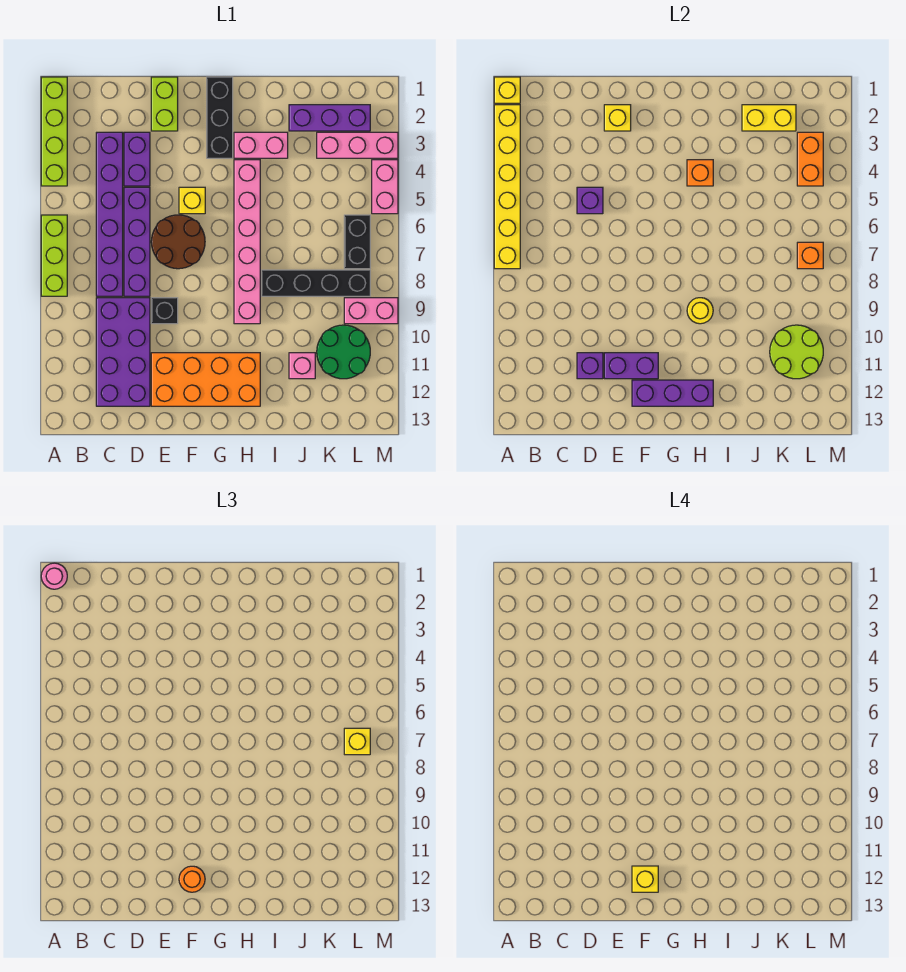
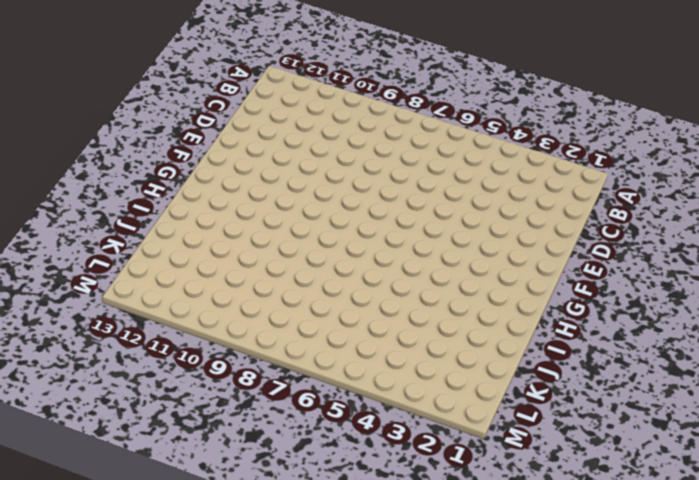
none -> lime brick A1:A4 level 1
none -> lime brick A6:A8 level 1
none -> purple brick C3:C8 level 1
none -> purple brick C9:D12 level 1

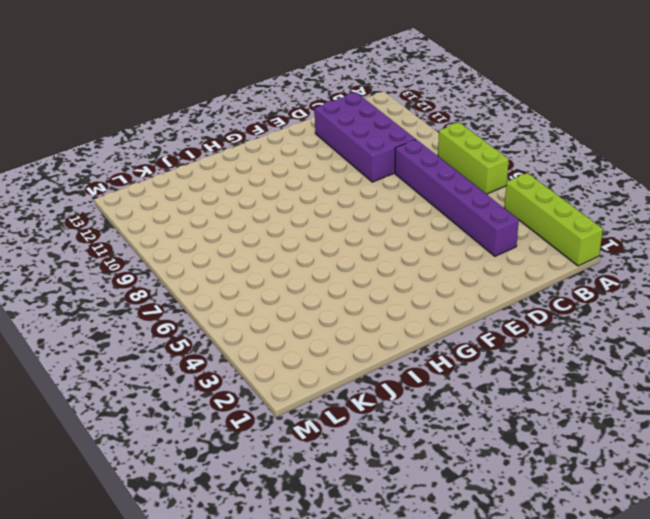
none -> purple brick D3:D4 level 1
none -> purple brick D5:D8 level 1
none -> lime brick E1:E2 level 1
none -> brown round brick E6:F7 level 1

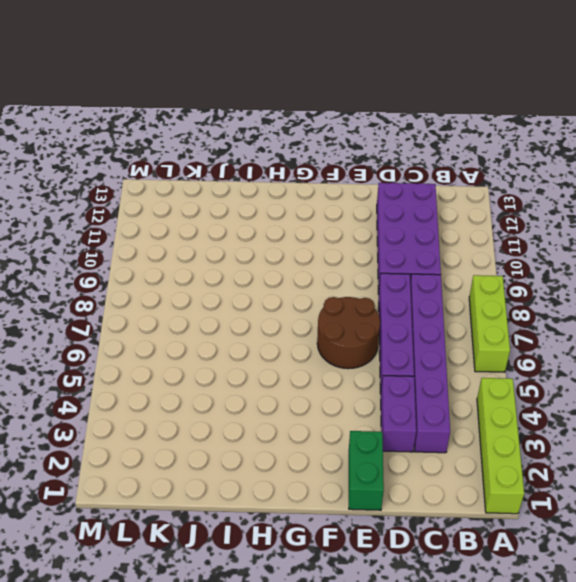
green brick E1:E2 level 1 -> lime brick E1:E2 level 1
none -> black brick E9 level 1
none -> orange brick E11:H12 level 1
none -> yellow brick F5 level 1
none -> black brick G1:G3 level 1

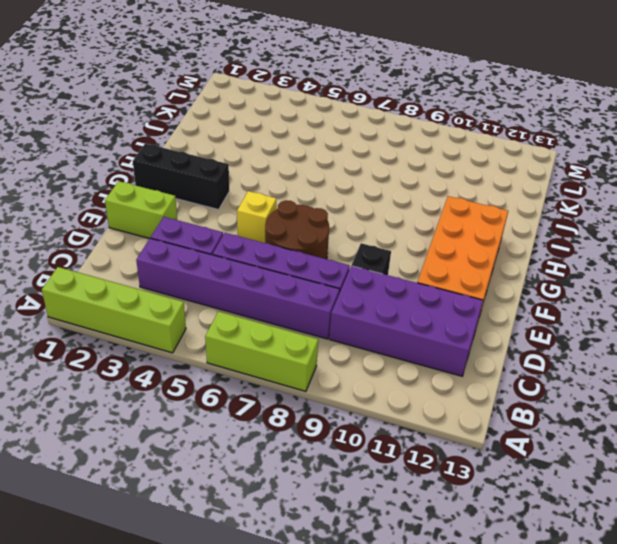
none -> pink brick H3:I3 level 1
none -> pink brick H4:H9 level 1
none -> black brick I8:L8 level 1
none -> purple brick J2:L2 level 1

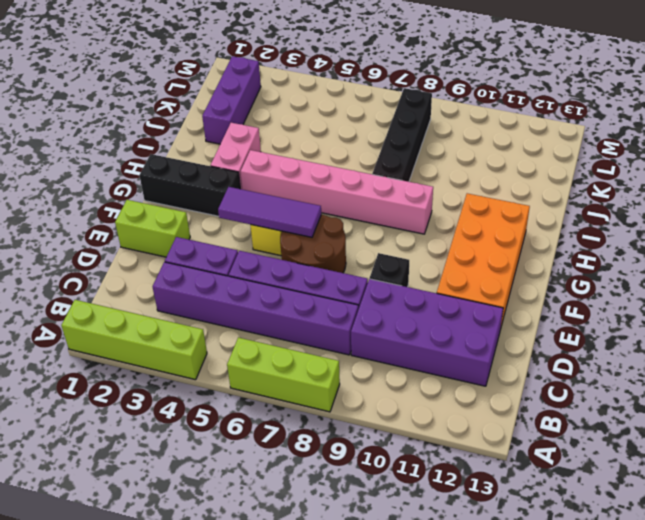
purple tile F4:F6 level 2 -> none
none -> pink brick J11 level 1
none -> pink brick K3:M3 level 1
none -> green round brick K10:L11 level 1
none -> black brick L6:L7 level 1

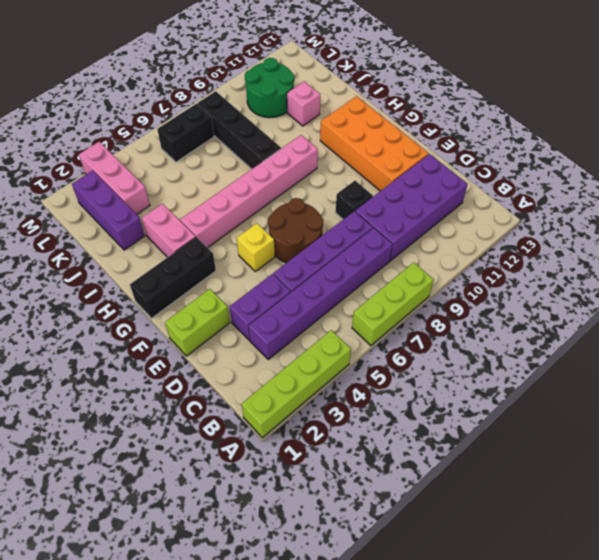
none -> pink brick L9:M9 level 1
none -> pink brick M4:M5 level 1
none -> yellow brick A1 level 2
none -> yellow brick A2:A7 level 2

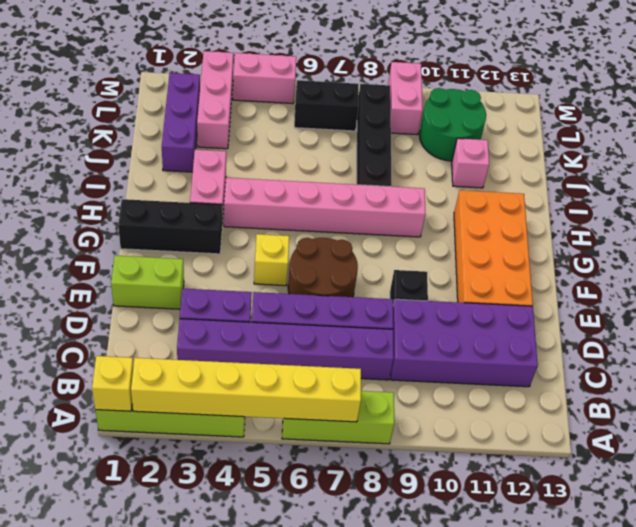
none -> purple brick D5 level 2
none -> purple brick D11 level 2
none -> yellow brick E2 level 2
none -> purple brick E11:F11 level 2

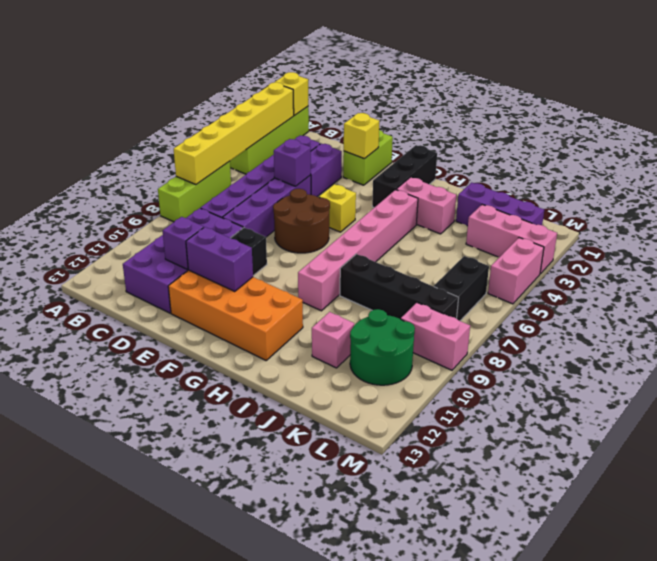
none -> purple brick F12:H12 level 2
none -> orange brick H4 level 2
none -> yellow round brick H9 level 2
none -> yellow brick J2:K2 level 2

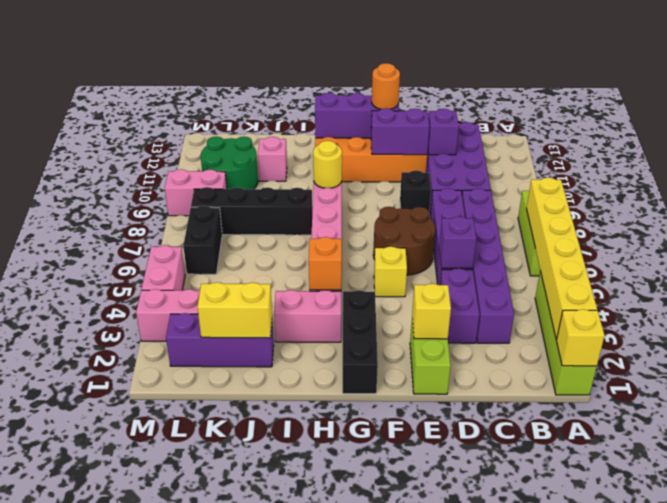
none -> lime round brick K10:L11 level 2
none -> orange brick L3:L4 level 2
none -> orange brick L7 level 2
none -> pink round brick A1 level 3

